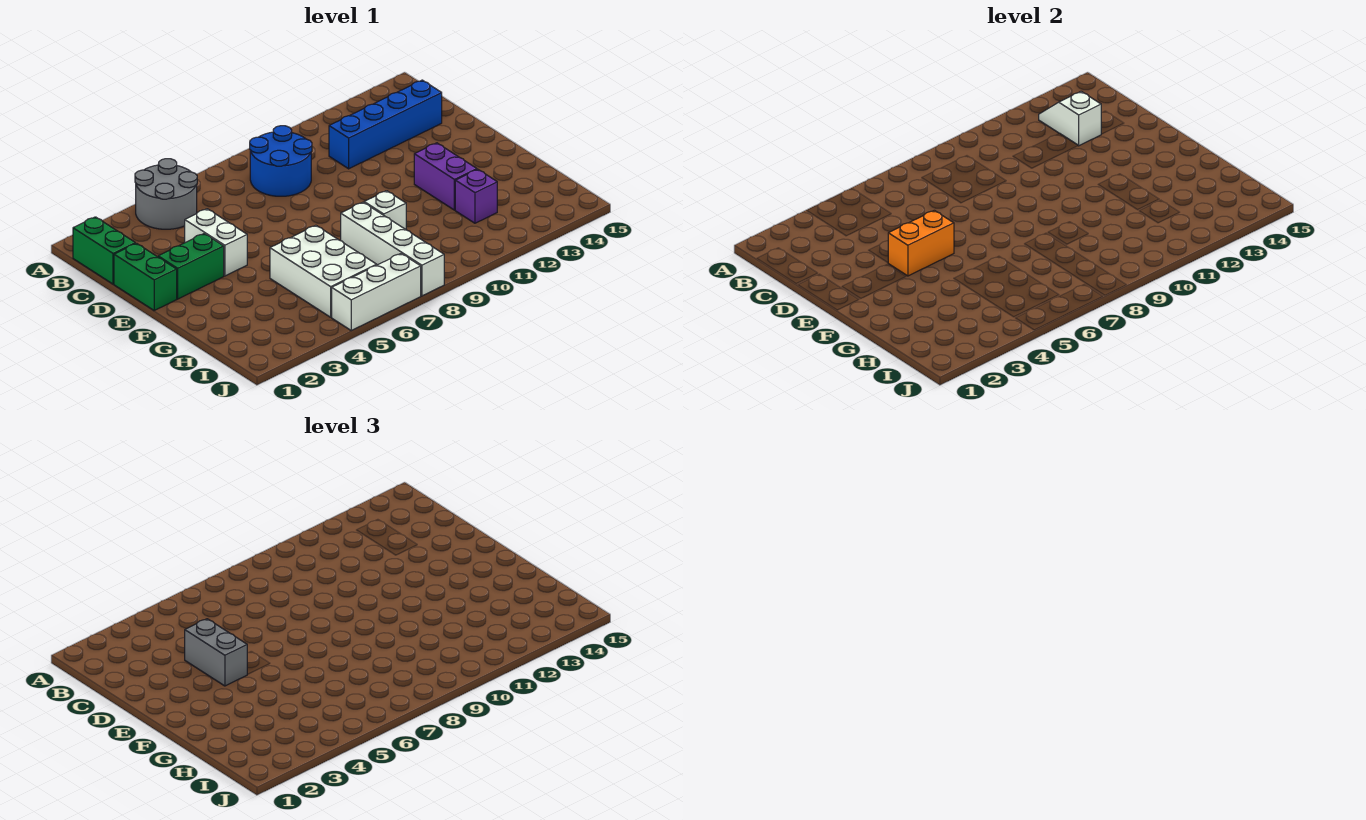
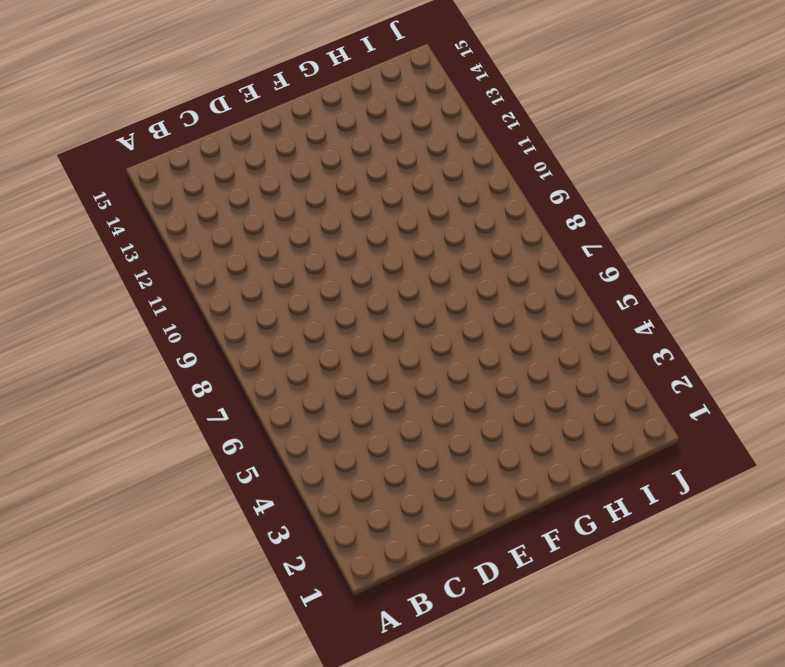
none -> grey round brick A4:B5 level 1
none -> green brick B1:C1 level 1
none -> blue round brick B8:C9 level 1

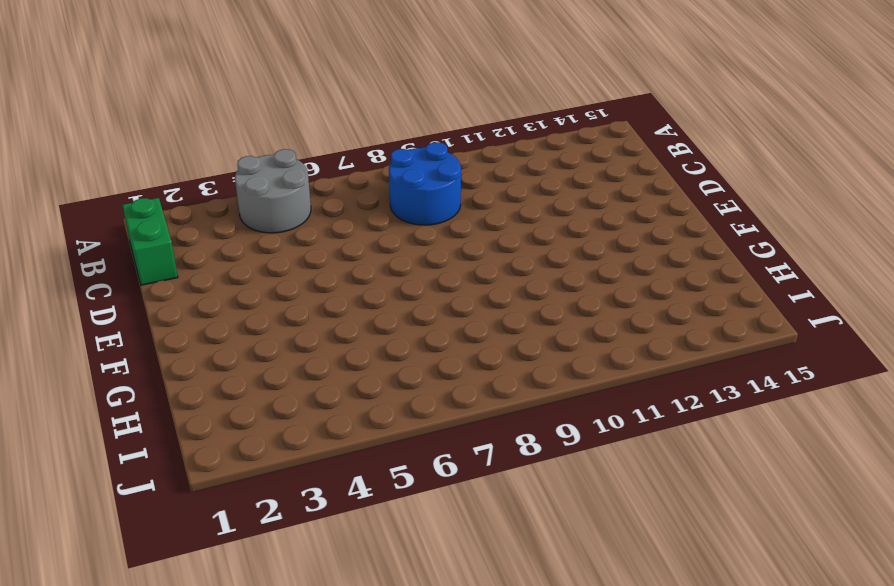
none -> blue brick C11:C14 level 1
none -> green brick D1:E1 level 1
none -> white brick D4:E4 level 1

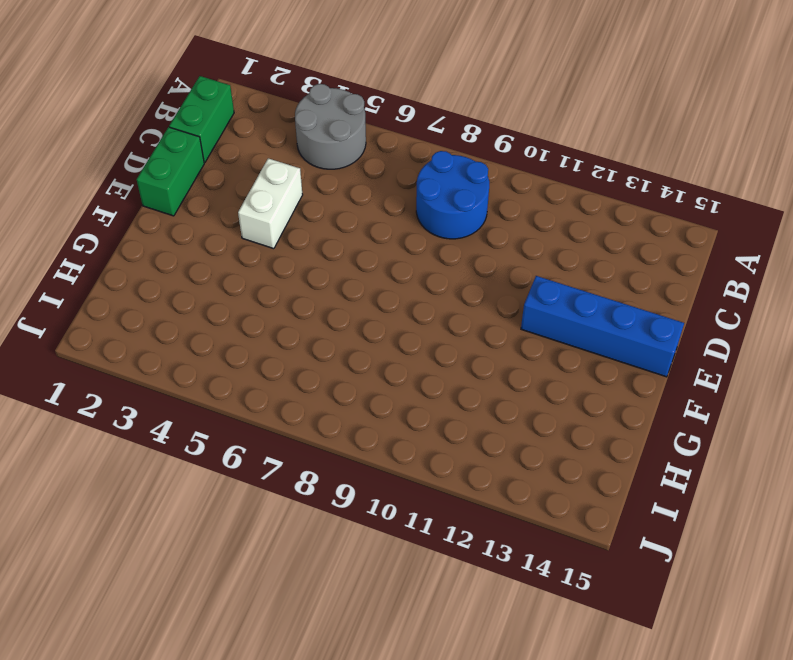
blue brick E12:E15 level 1 -> blue brick C11:C14 level 1
none -> green brick E2:E3 level 1
none -> purple brick F12:G12 level 1
none -> white brick G5:I6 level 1

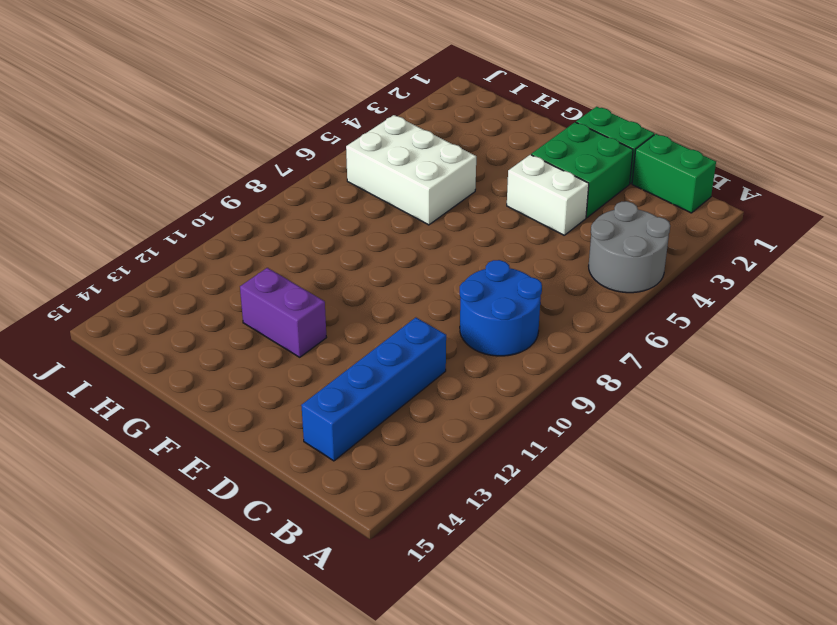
green brick D2:E3 level 1 -> green brick E2:E3 level 1
none -> white brick G8:J8 level 1
none -> white brick G9 level 1
none -> purple brick H12 level 1

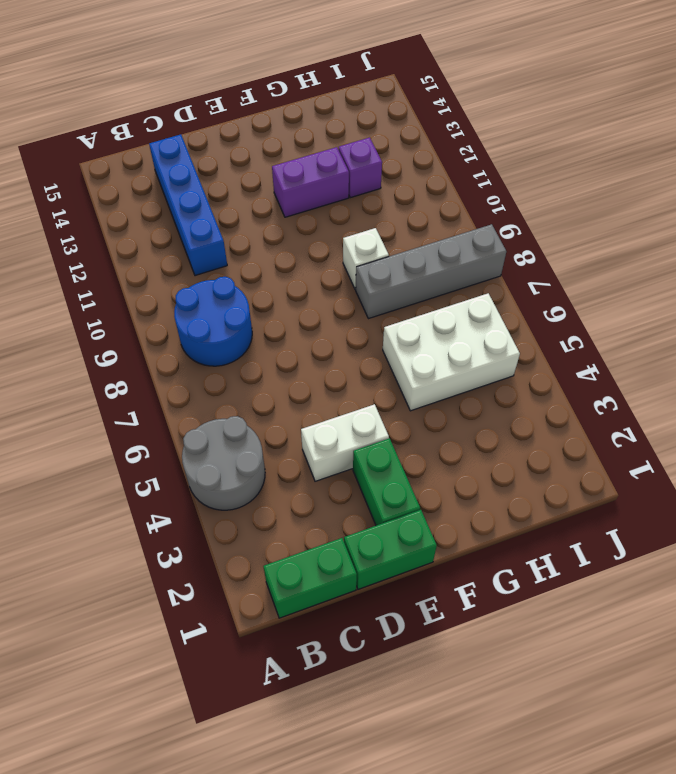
grey brick G8:J8 level 1 -> white brick G8:J8 level 1
none -> white brick J5:J7 level 1
none -> white slope B13:C13 level 2 top C
none -> orange brick E4:E5 level 2

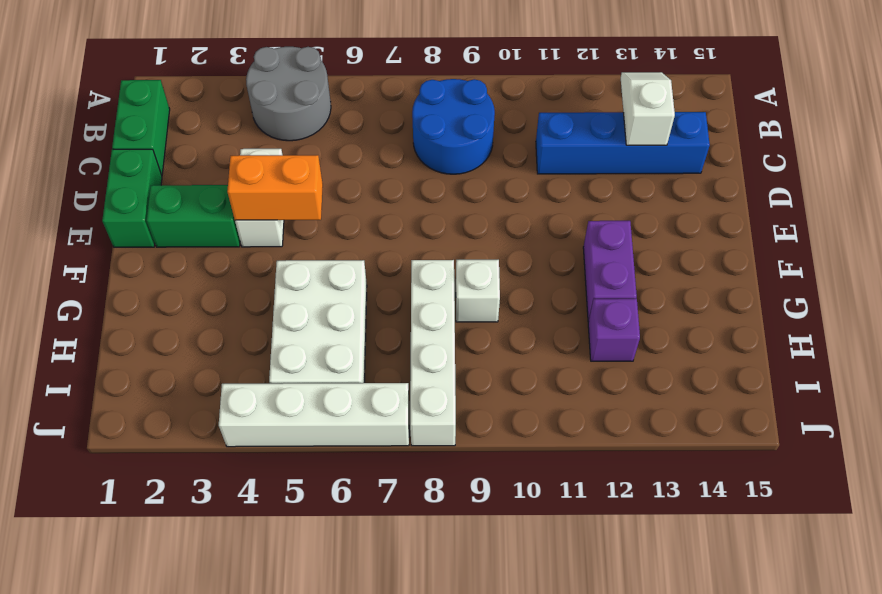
white brick J4:J7 level 1 -> white brick J5:J7 level 1
none -> grey brick D4:E4 level 3

